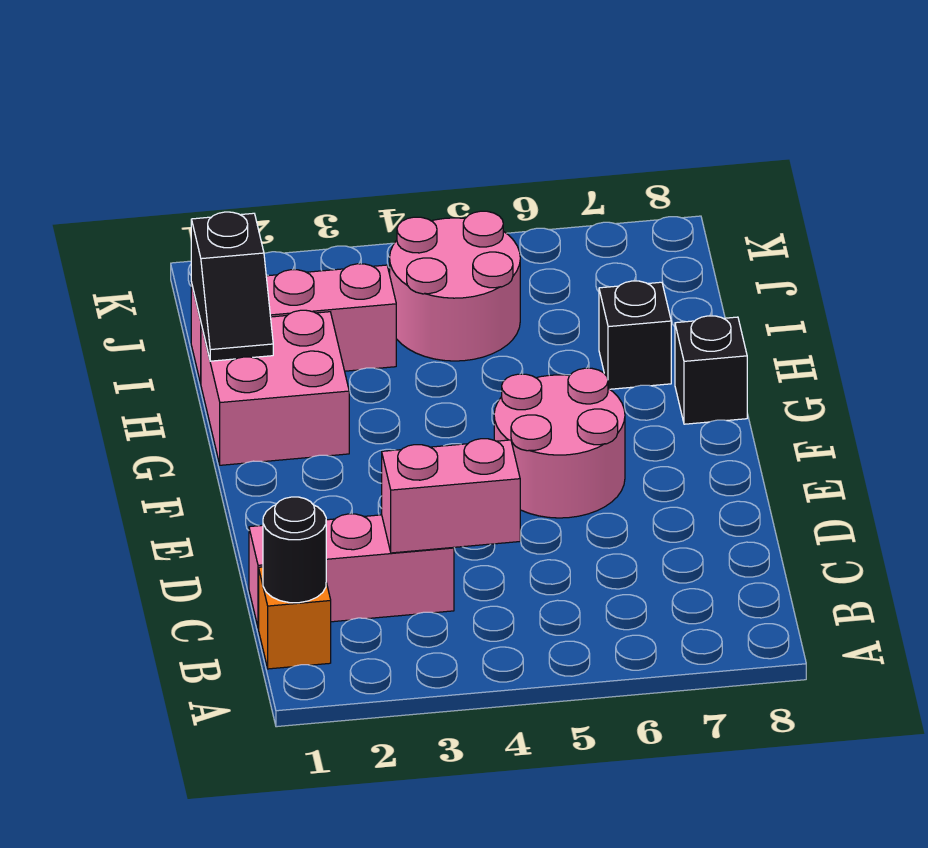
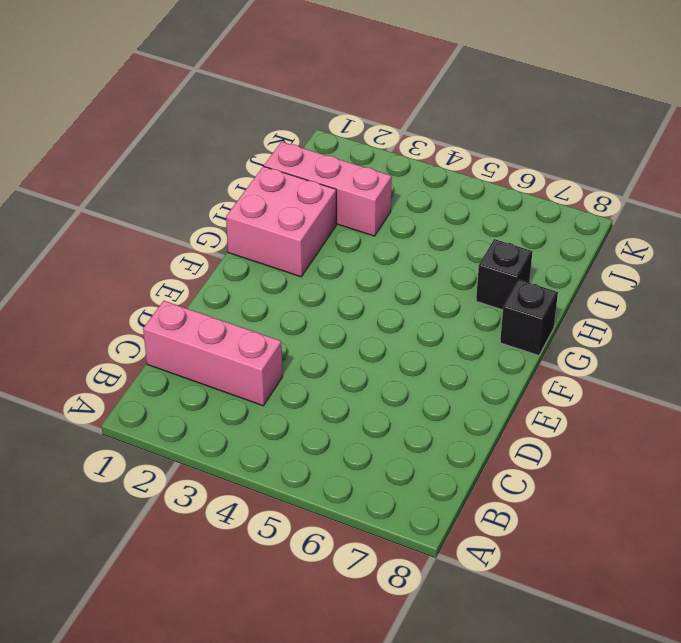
none -> orange brick B1 level 1
none -> pink round brick E5:F6 level 1

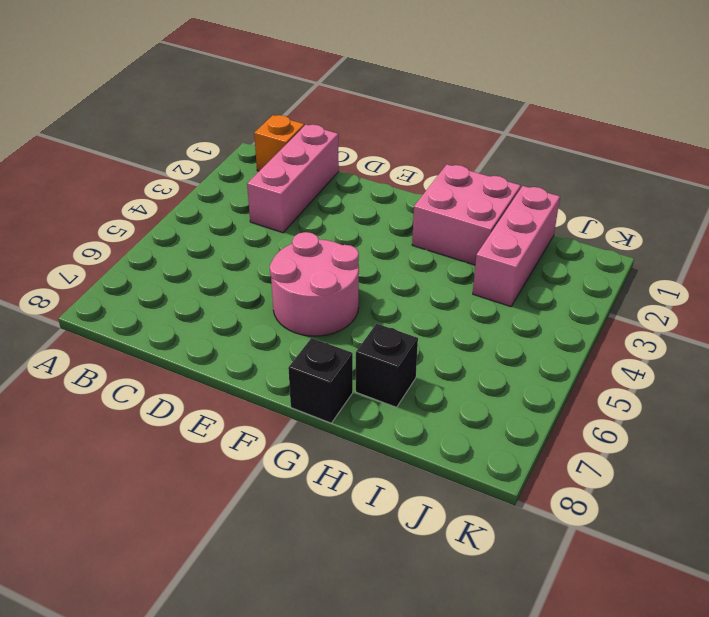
none -> pink round brick I4:J5 level 1
none -> black round brick B1 level 2

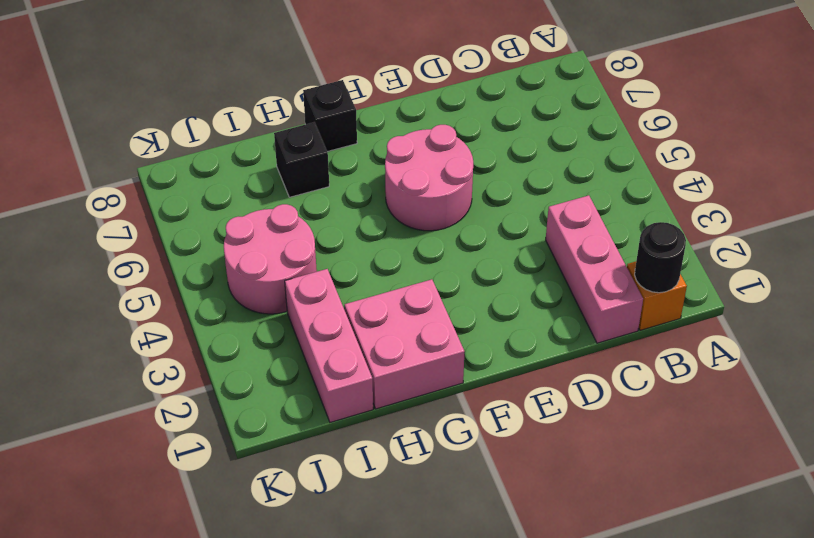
none -> pink brick C3:C4 level 2
none -> black slope H1:I1 level 2 top I

